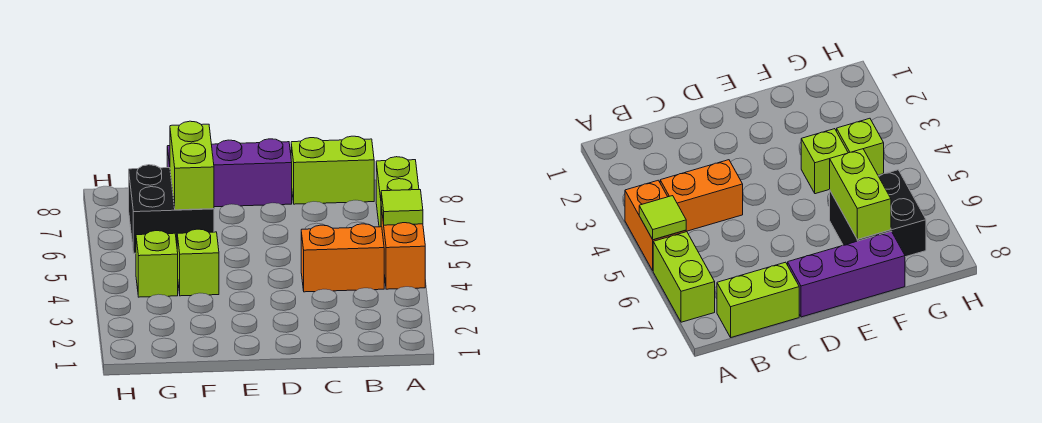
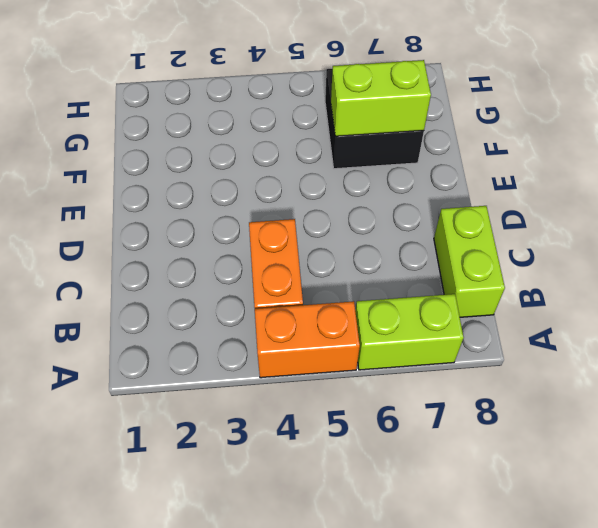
none -> purple brick D8:F8 level 1
none -> lime brick F4 level 1

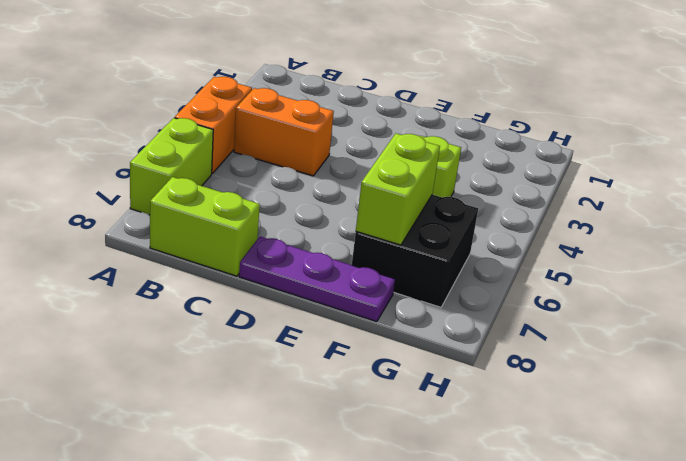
purple plate D8:F8 level 1 -> purple brick D8:F8 level 1
none -> lime brick G4 level 1
none -> lime tile A5 level 2

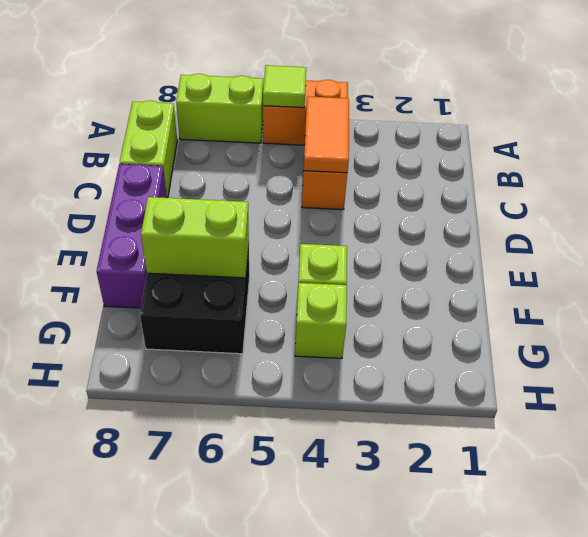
orange tile B4:C4 level 2 -> none

